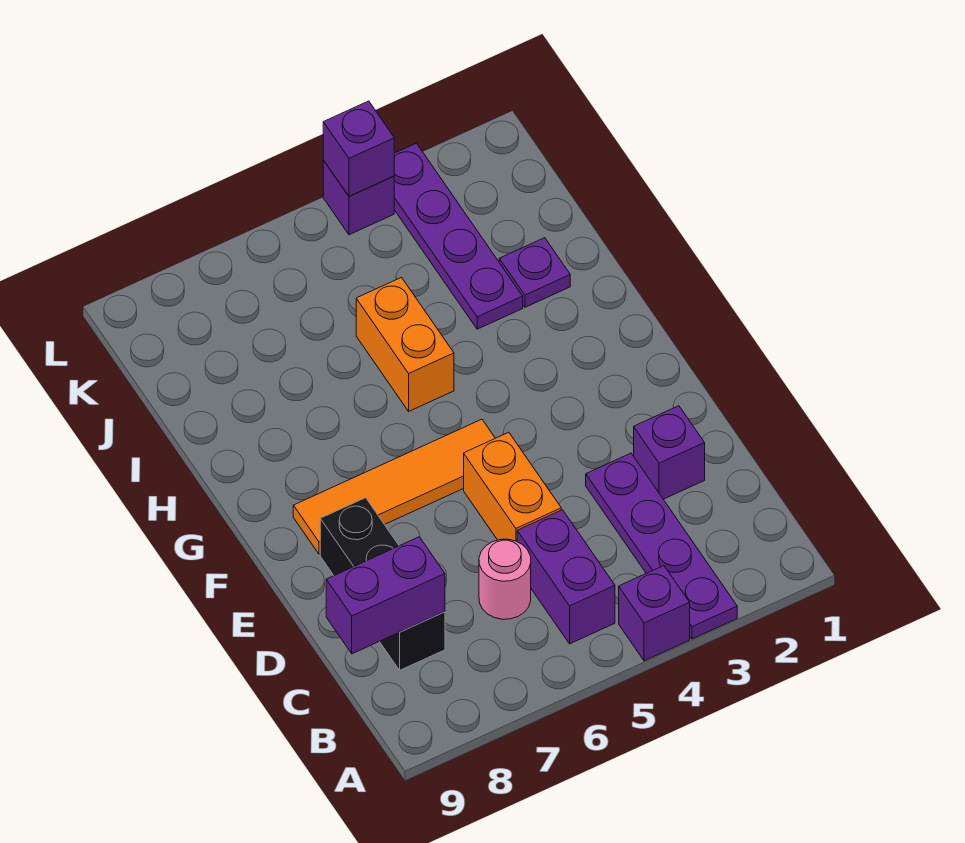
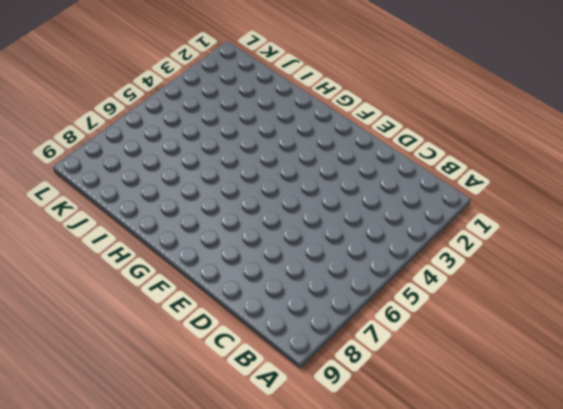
none -> purple plate A3:D3 level 1
none -> purple brick A4 level 1
none -> purple brick B5:C5 level 1

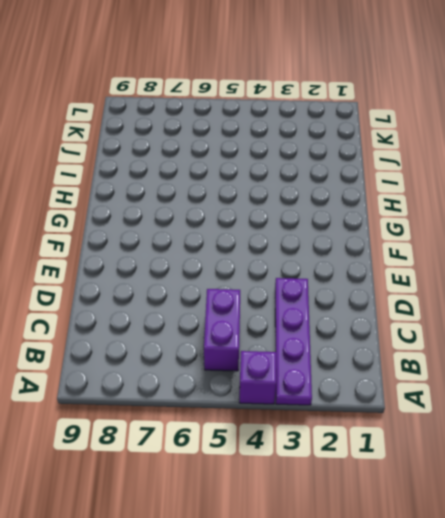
none -> pink round brick C6 level 1
none -> black brick C8:E8 level 1
none -> purple brick D2 level 1

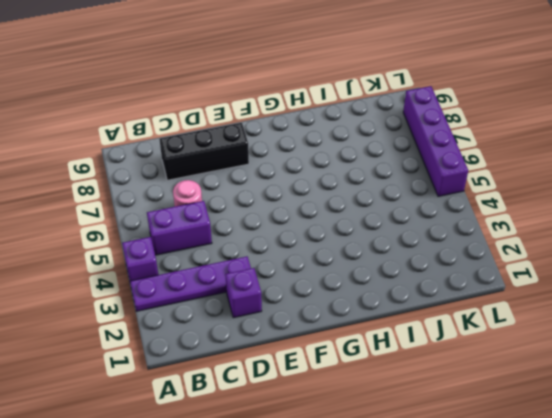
purple brick L5:L8 level 1 -> none
none -> orange brick D5:E5 level 1
none -> orange tile F5:F8 level 1
none -> orange brick H5:I5 level 1

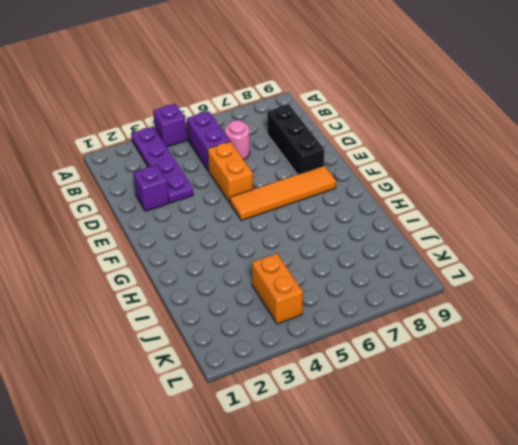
orange brick J4:K4 level 1 -> orange brick H5:I5 level 1
none -> purple plate I2 level 1
none -> purple plate I3:L3 level 1
none -> purple brick L4 level 1

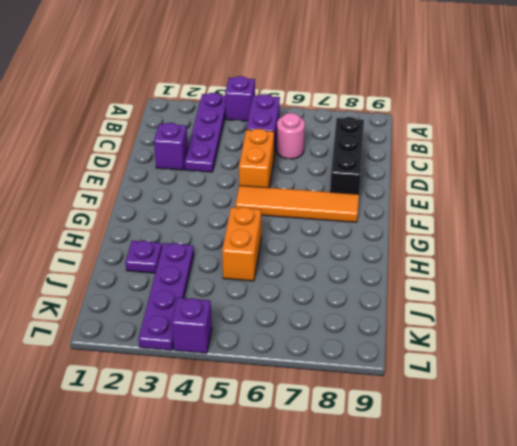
none -> purple brick C8:C9 level 2
none -> purple brick L4 level 2

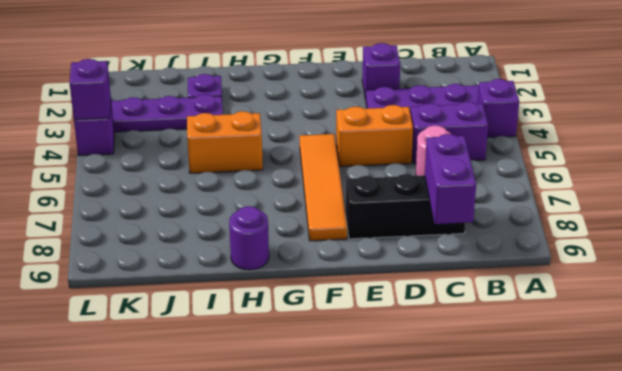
purple round brick H9 level 1 -> none

